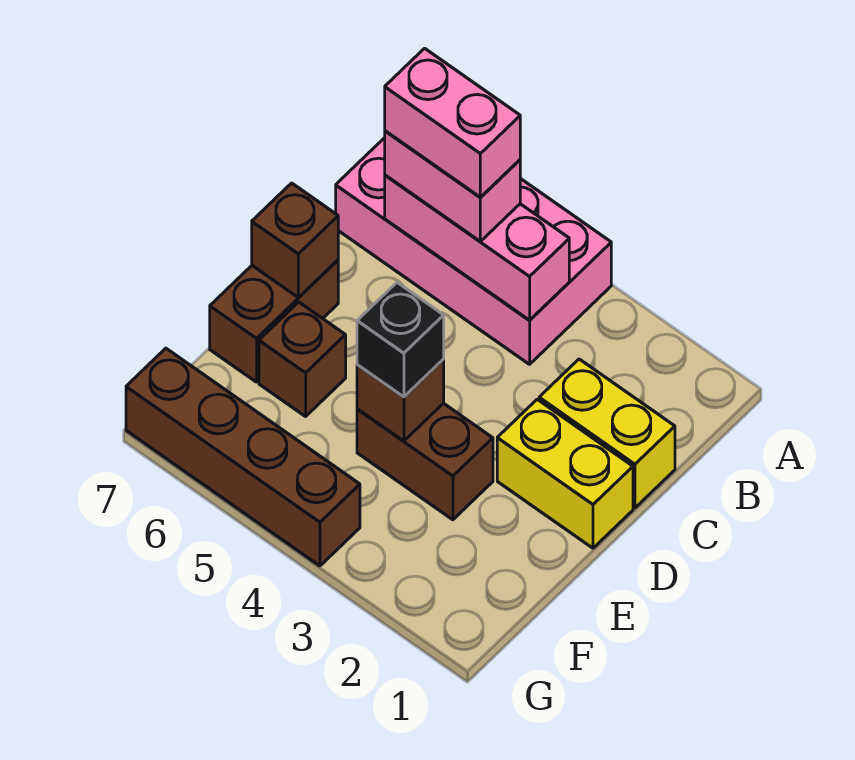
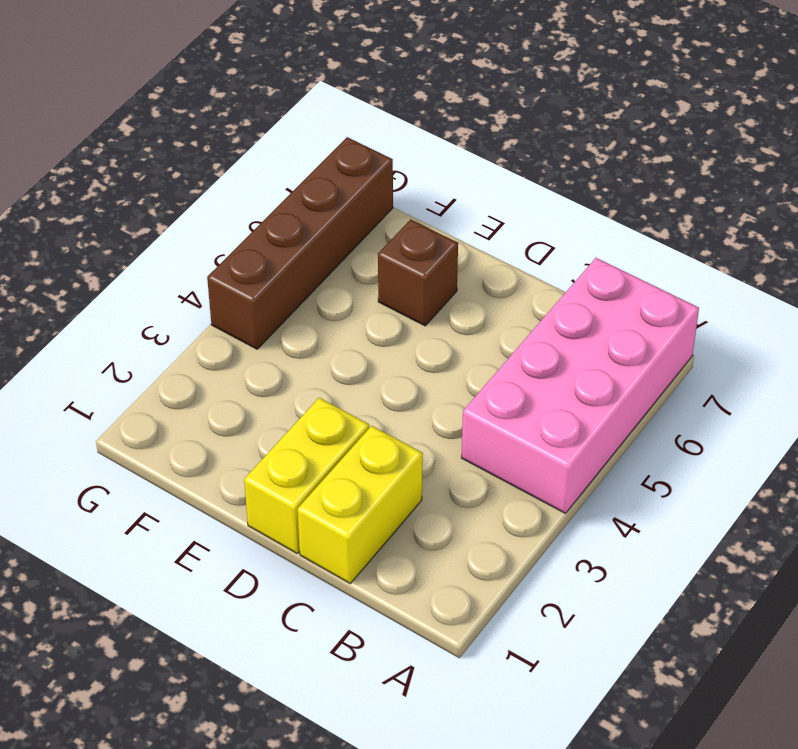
none -> brown brick D7:E7 level 1
none -> brown brick E3:E4 level 1
none -> pink brick B4:B6 level 2

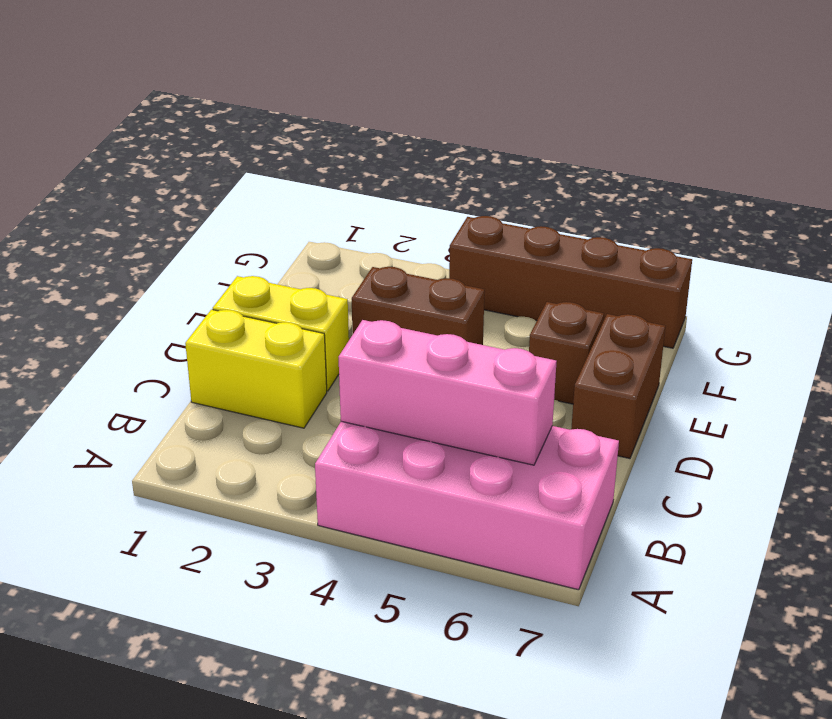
none -> brown brick D7 level 2
none -> brown brick E4 level 2
none -> pink brick B5:B6 level 3

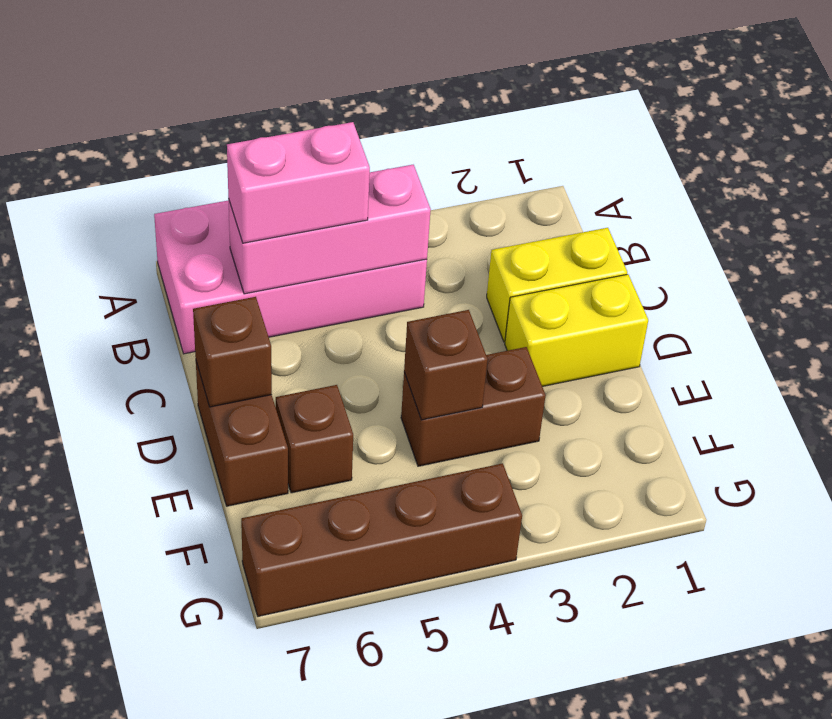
none -> black brick E4 level 3
none -> pink brick B5:B6 level 4

